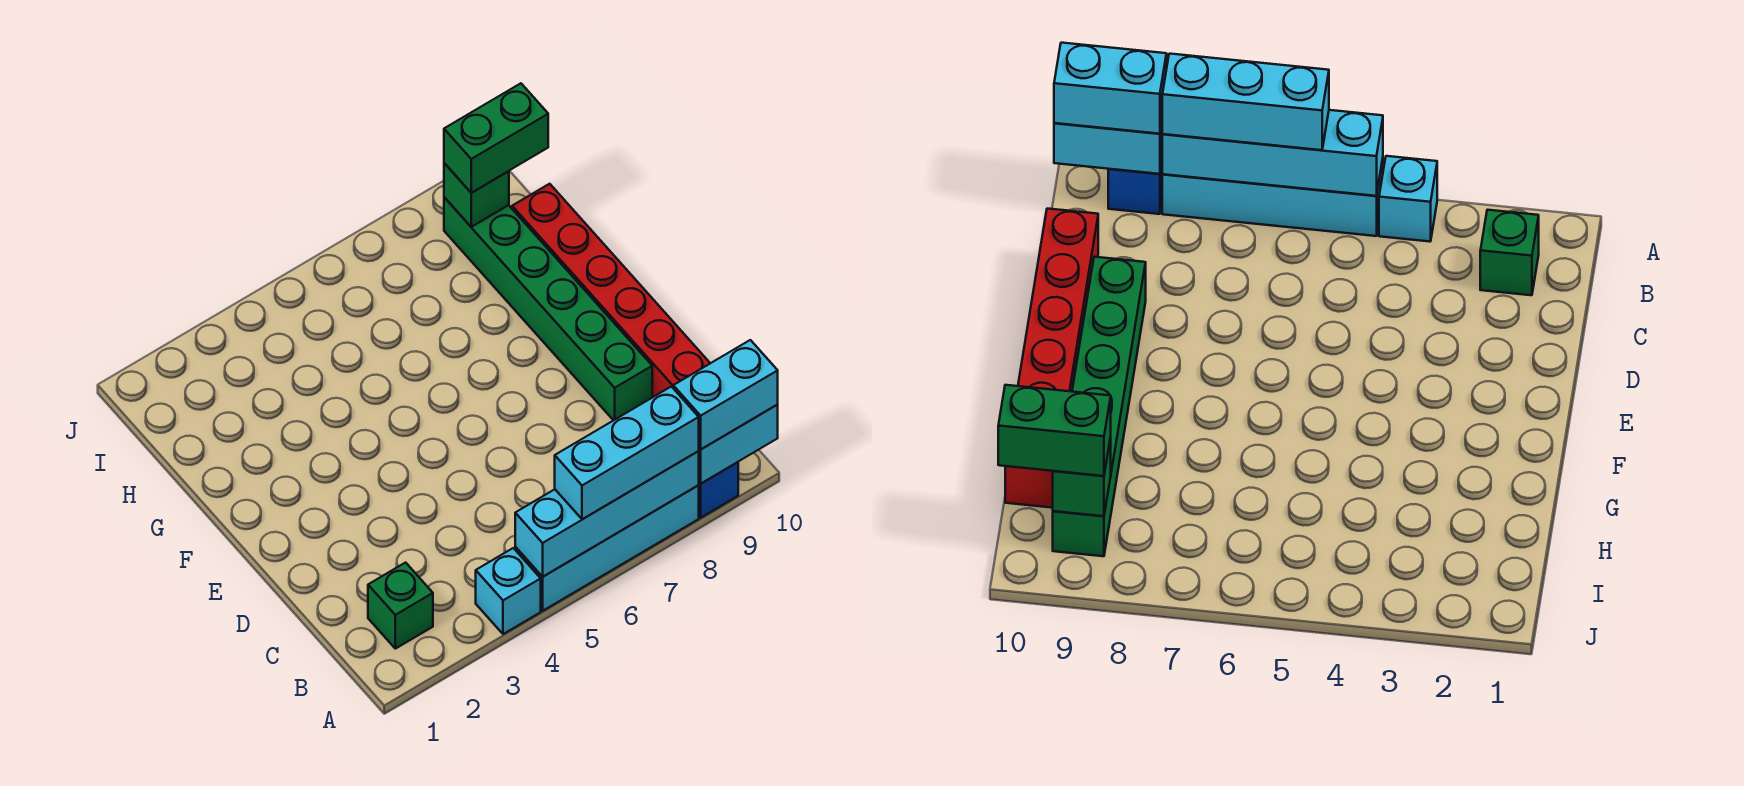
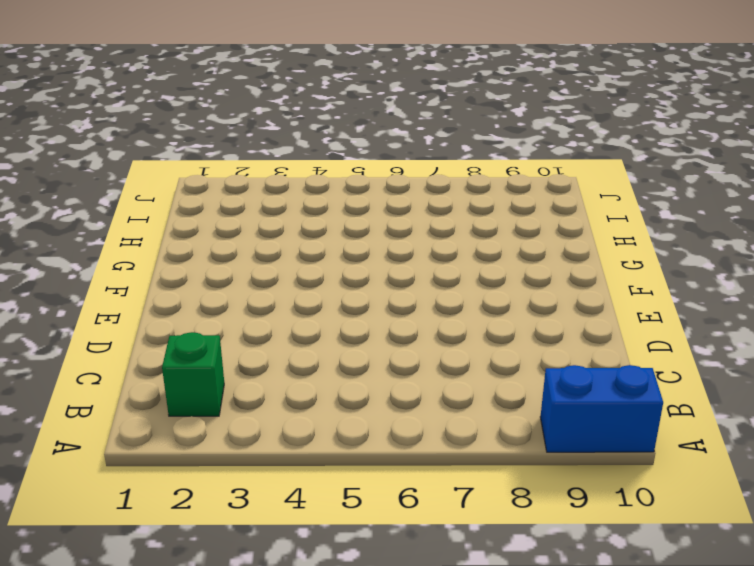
blue brick A9:A10 level 1 -> blue brick A9 level 1
none -> cyan brick A4 level 1
none -> cyan brick A5:A8 level 1
none -> red brick C10:H10 level 1

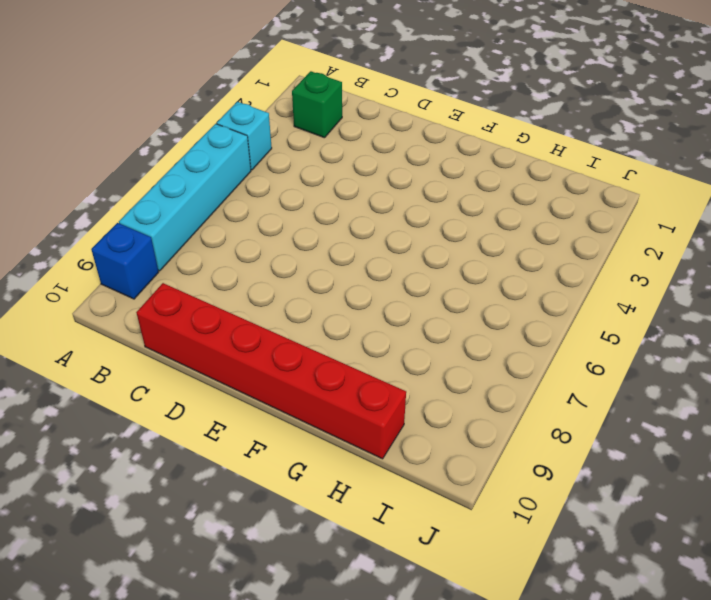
none -> green brick D9:I9 level 1
none -> cyan brick A5:A8 level 2
none -> cyan brick A9:A10 level 2

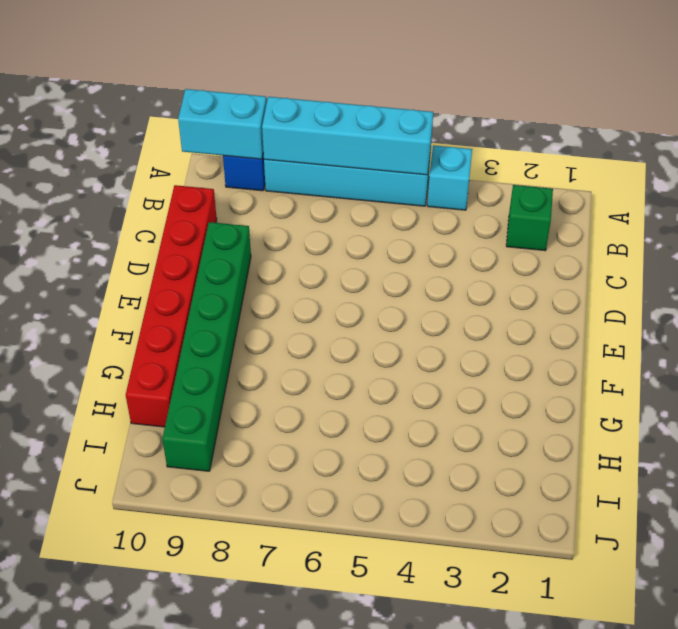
none -> green brick I9 level 2
none -> cyan brick A6:A8 level 3
none -> cyan brick A9:A10 level 3

